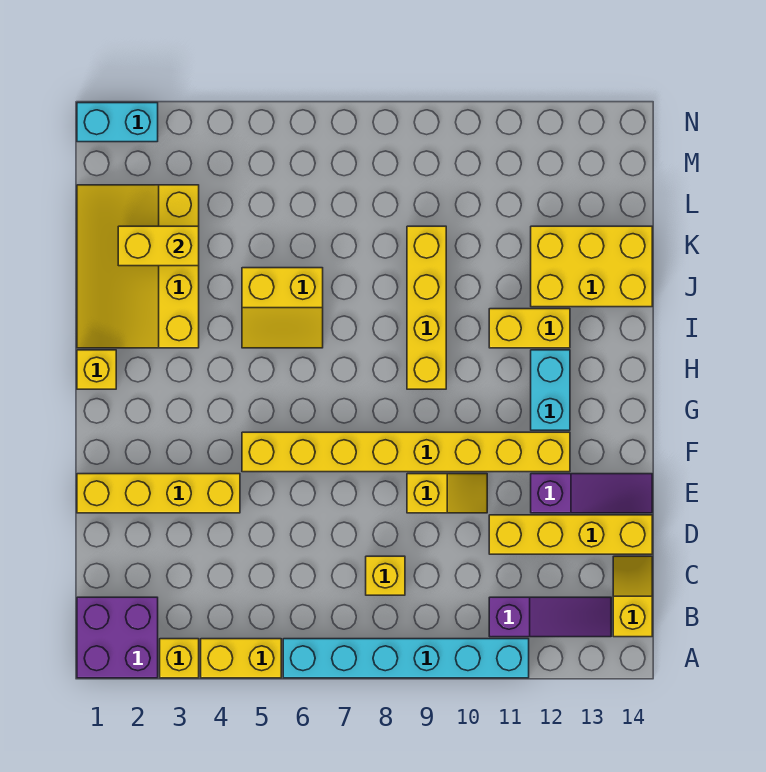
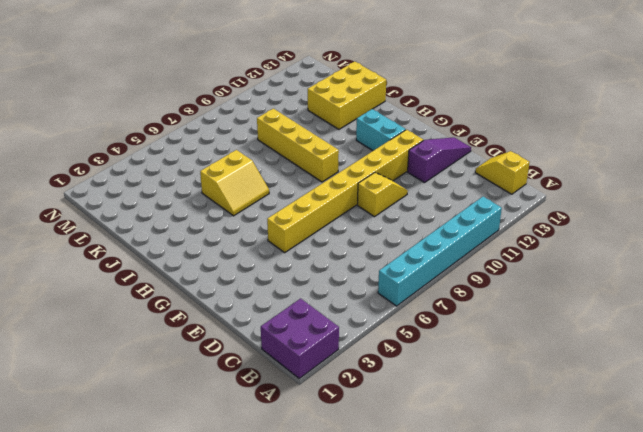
none -> yellow brick A3 level 1
none -> yellow brick A4:A5 level 1
none -> purple slope B11:B13 level 1 top 11

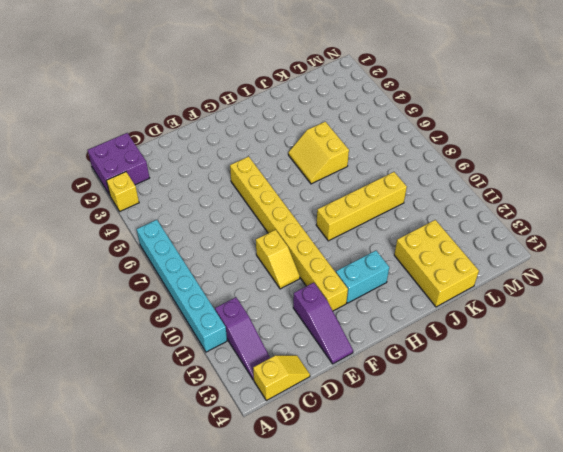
none -> yellow brick A4:A5 level 1
none -> yellow brick C8 level 1
none -> yellow brick D11:D14 level 1

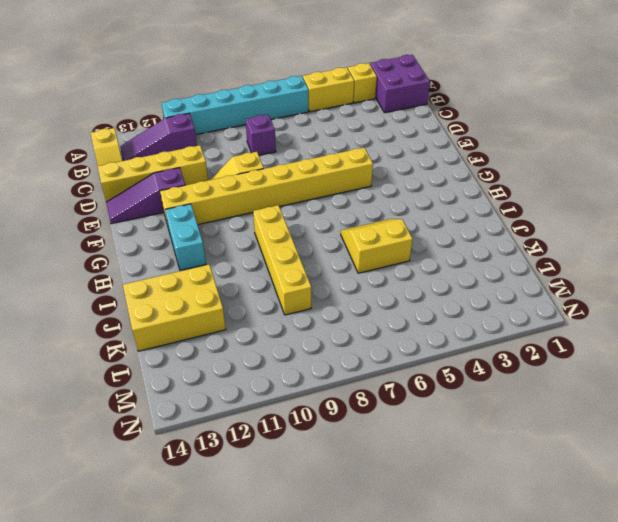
purple brick C8 level 1 -> yellow brick C8 level 1
none -> yellow brick E1:E4 level 1
none -> yellow brick H1 level 1
none -> yellow slope I1:L3 level 1 top 3

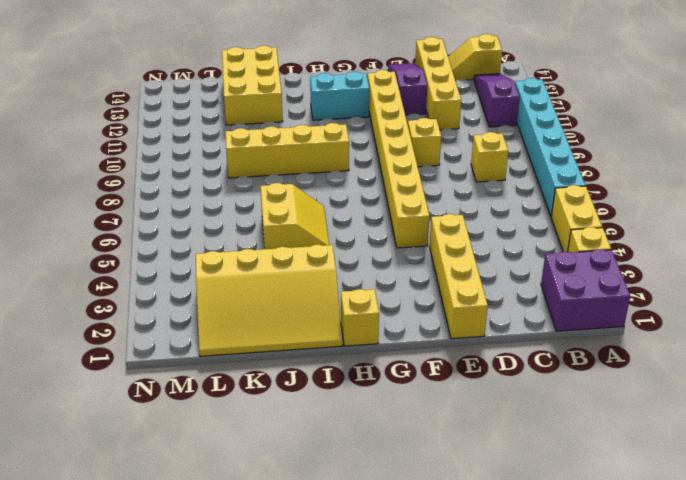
none -> yellow brick I11:I12 level 1
none -> cyan brick N1:N2 level 1
none -> yellow brick K2:K3 level 2

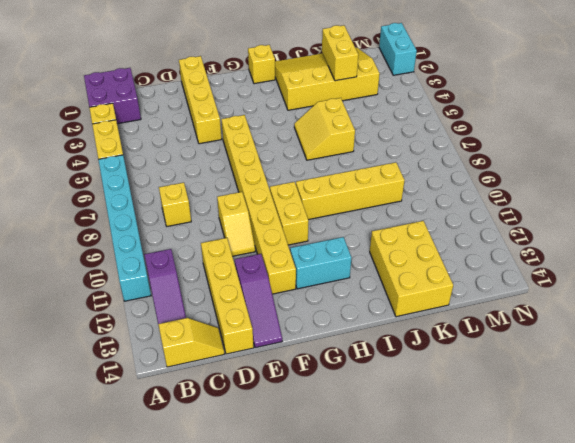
yellow brick G9:G10 level 1 -> yellow brick I11:I12 level 1

